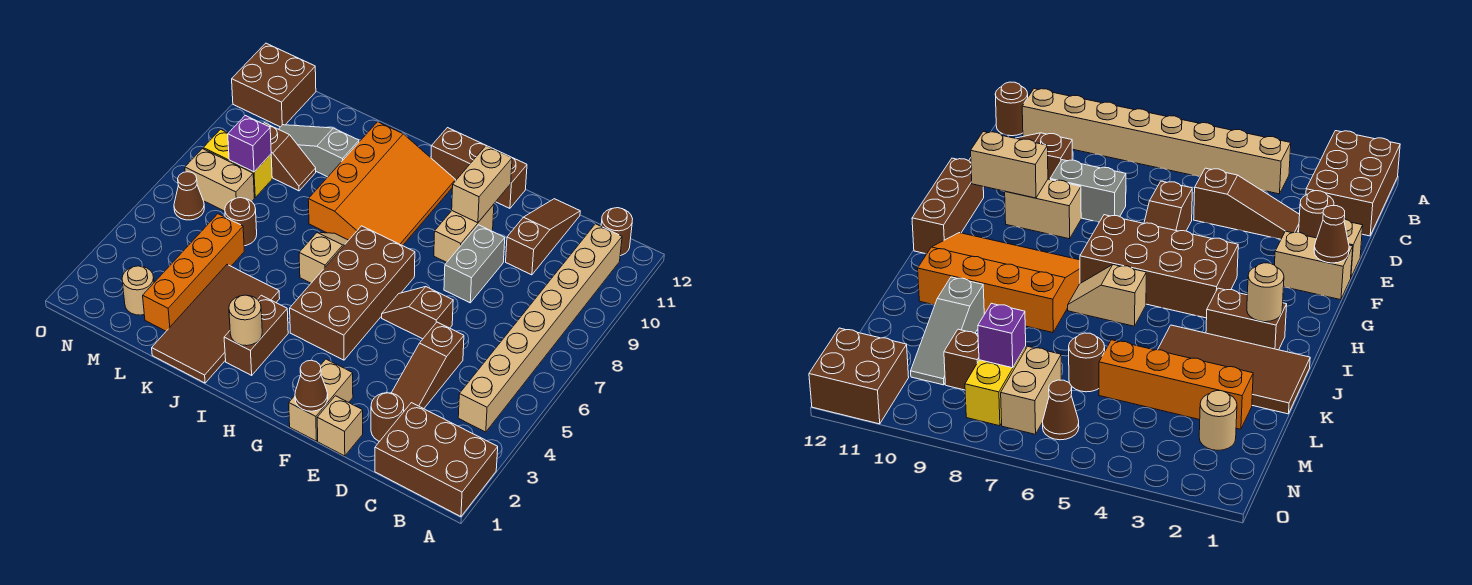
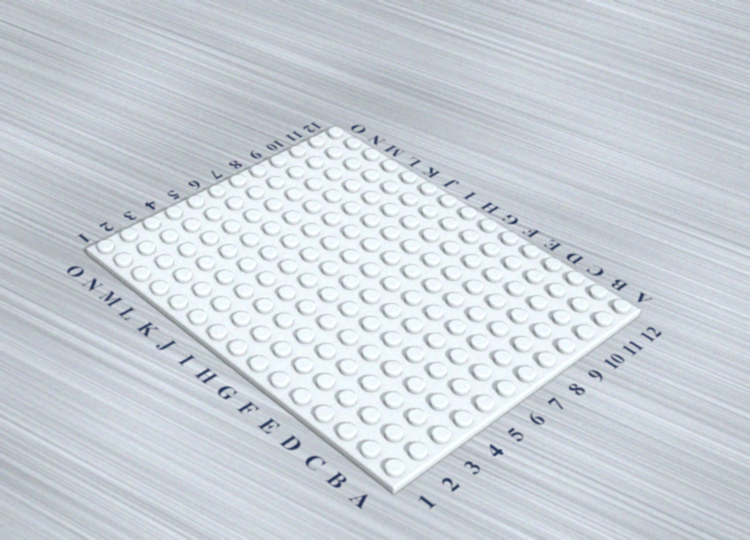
none -> brown brick A1:C2 level 1
none -> tan brick B4:B11 level 1
none -> brown round brick B12 level 1
none -> brown round brick D2 level 1

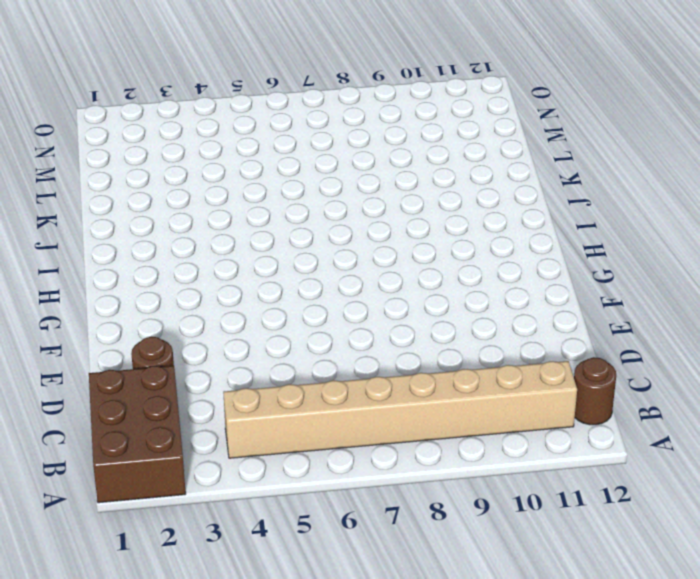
none -> brown slope D3:D5 level 1 top 5
none -> brown slope D10:D12 level 1 top 10
none -> tan brick E1 level 1
none -> brown slope E6:F6 level 1 top E

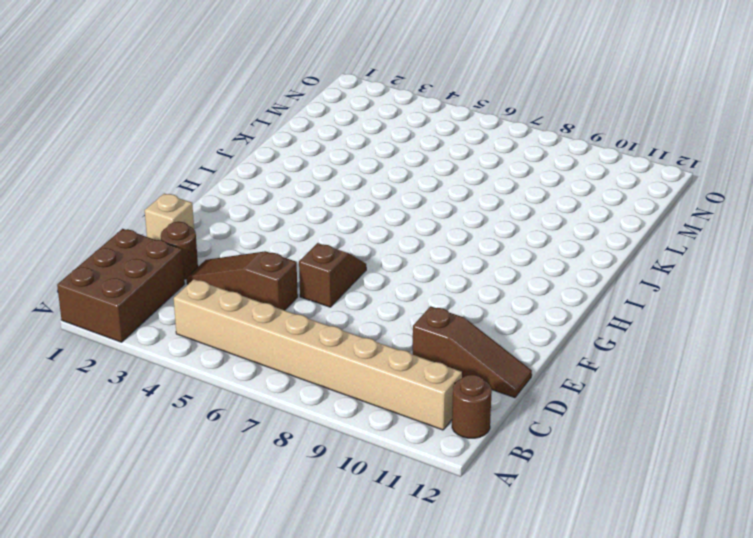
none -> grey brick E8:E9 level 1
none -> tan brick F1:F2 level 1
none -> tan brick F9:F10 level 1
none -> brown brick F12:H12 level 1

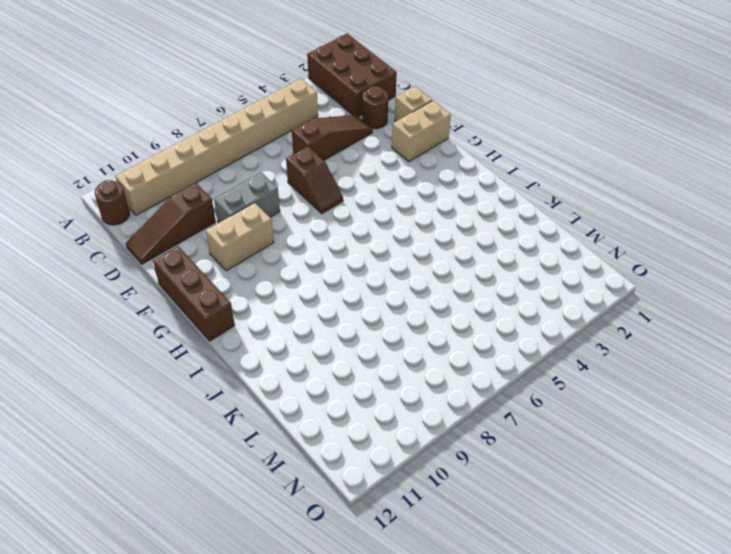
none -> brown brick G4:H7 level 1
none -> orange slope H8:J11 level 1 top J
none -> brown brick I2:I3 level 1
none -> tan slope I6:I7 level 1 top 6

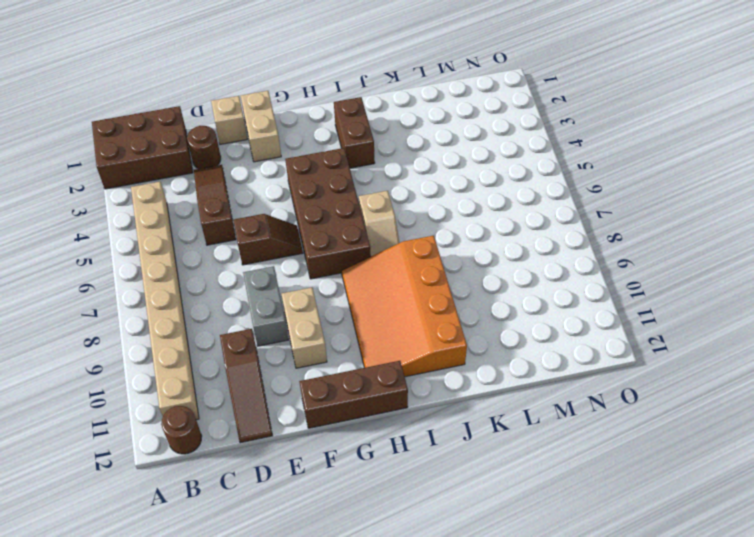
none -> brown tile J1:K4 level 1
none -> grey slope K10:M10 level 1 top K
none -> orange brick L2:L5 level 1
none -> brown round brick L6 level 1

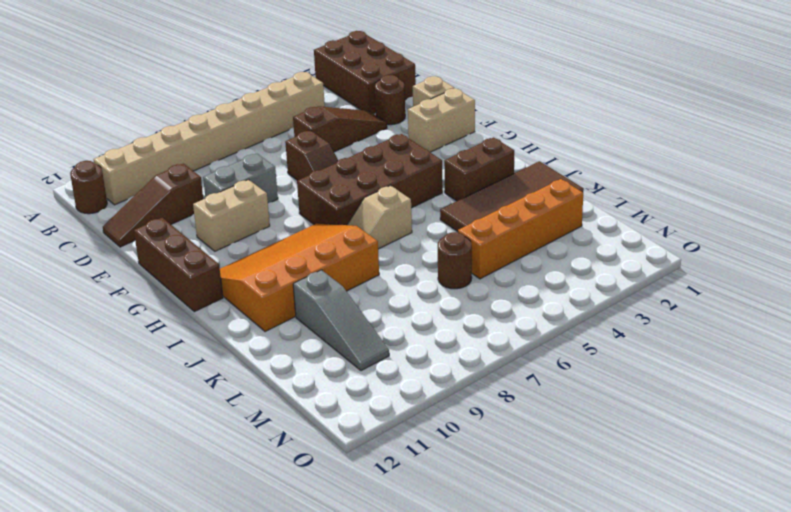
none -> brown slope L9:M9 level 1 top M
none -> tan round brick M2 level 1
none -> tan brick M7:N7 level 1
none -> yellow brick M8:N8 level 1

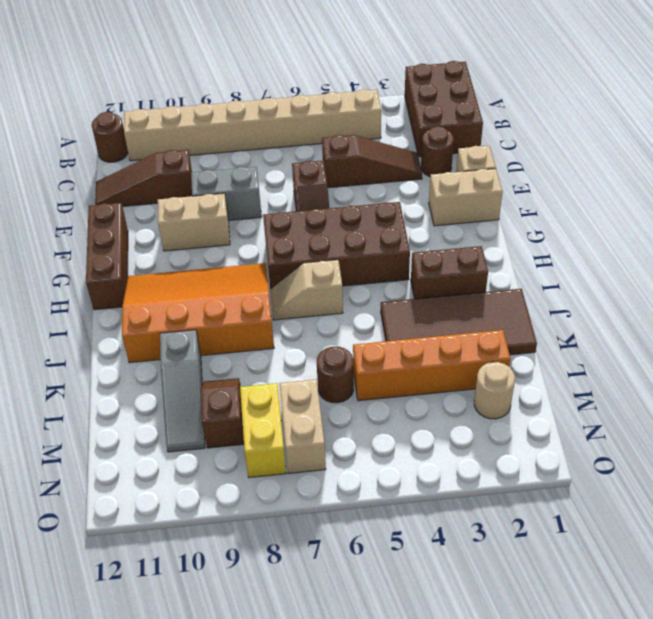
none -> brown cone N6 level 1
none -> brown brick N11:O12 level 1
none -> brown cone F1 level 2
none -> tan brick F10:F11 level 2

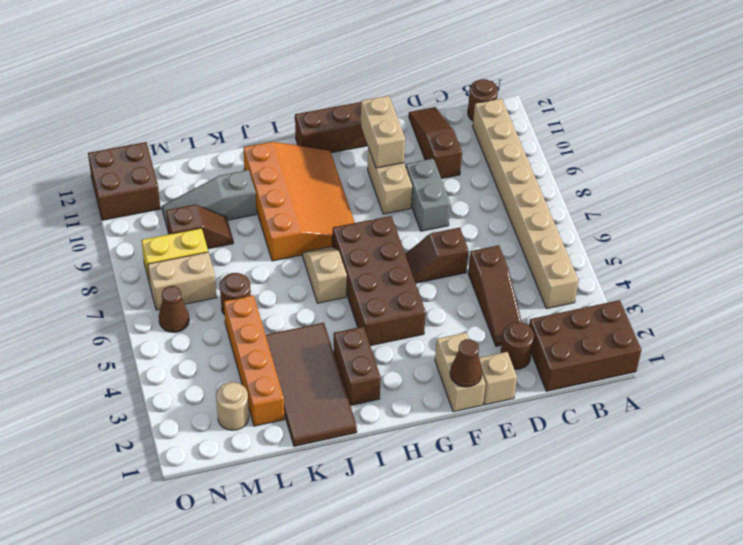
none -> tan round brick I2 level 2
none -> purple brick M8 level 2

